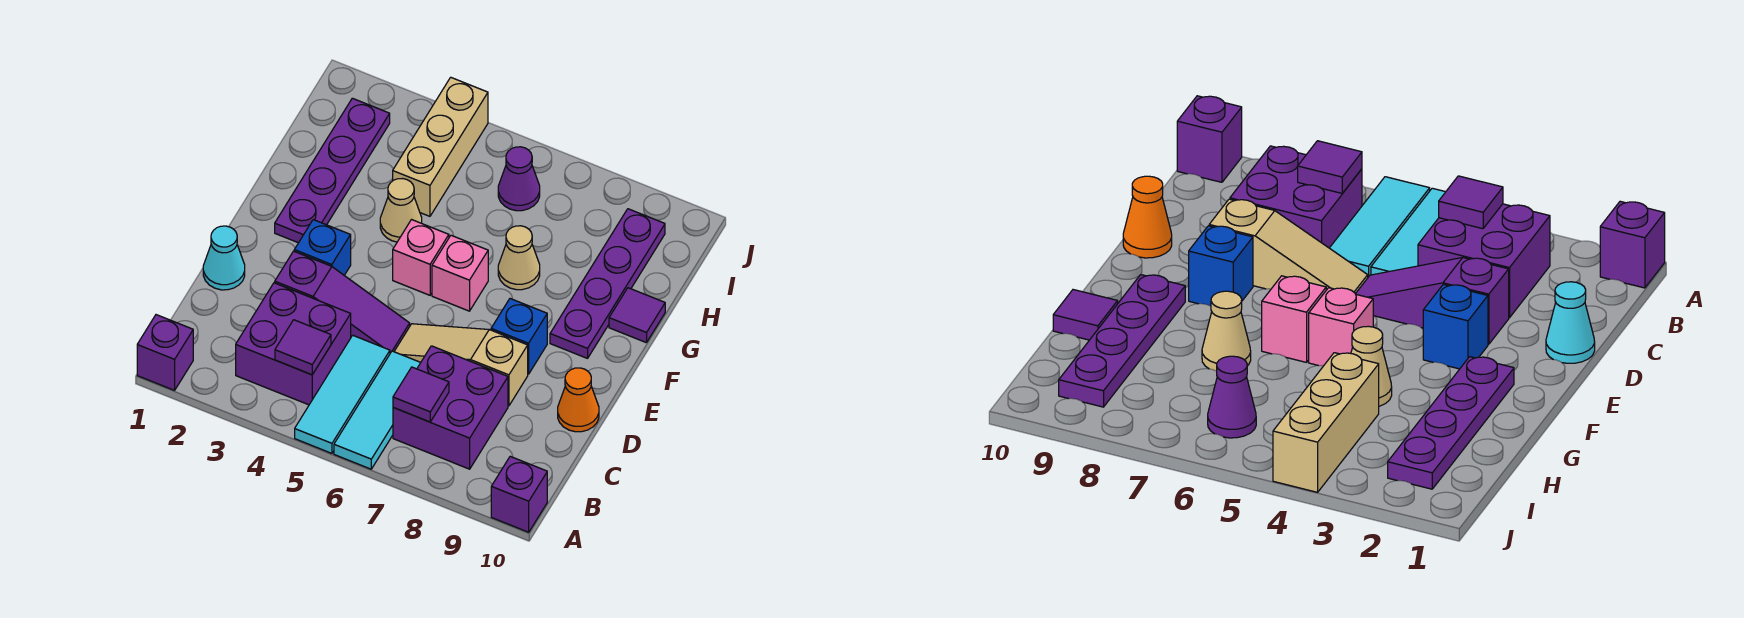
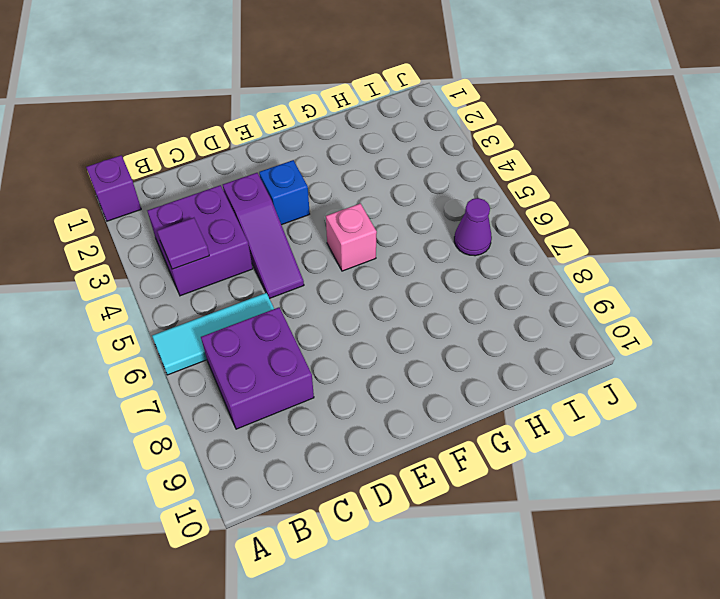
none -> cyan tile A5:C5 level 1
none -> purple brick A10 level 1
none -> cyan cone D1 level 1

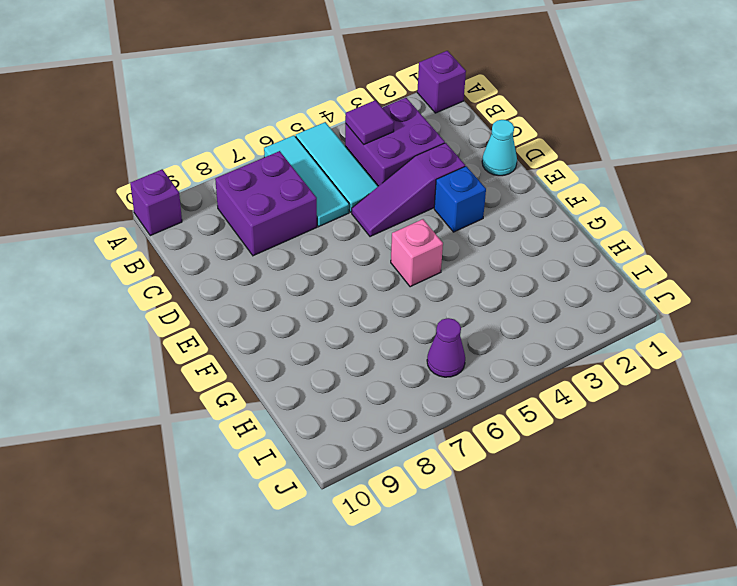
none -> tan slope D6:D8 level 1 top 8
none -> orange cone D10 level 1
none -> blue brick E8 level 1

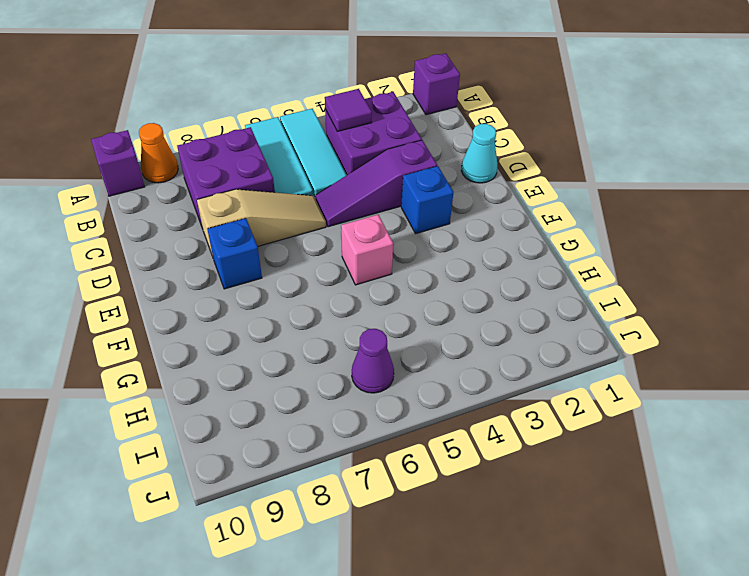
orange cone A9 level 1 -> orange cone D10 level 1
none -> purple plate F2:I2 level 1
none -> pink brick F6 level 1
none -> purple plate F9:I9 level 1

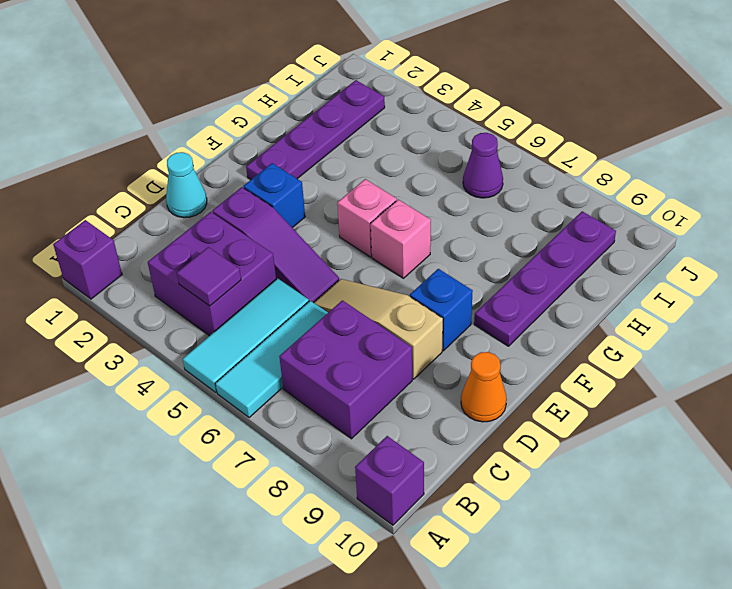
none -> tan cone G4 level 1
none -> tan cone G7 level 1
none -> purple tile G10 level 1

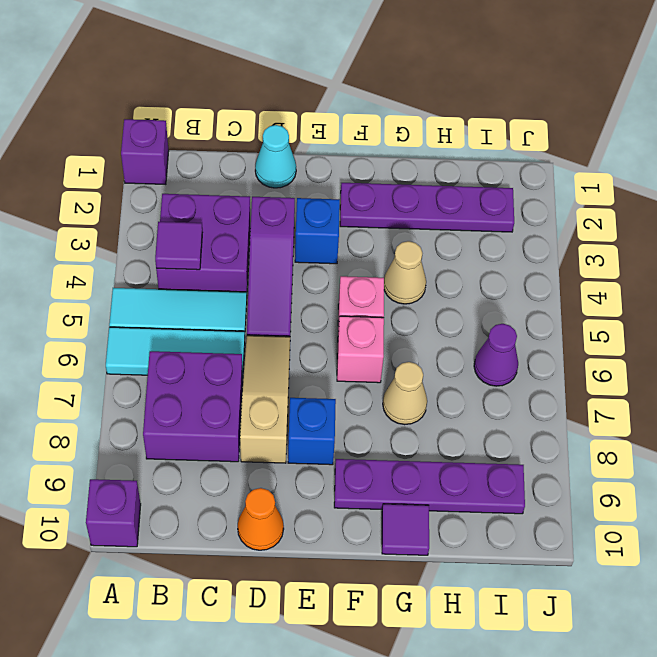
none -> tan brick H4:J4 level 1
none -> purple tile B7 level 2

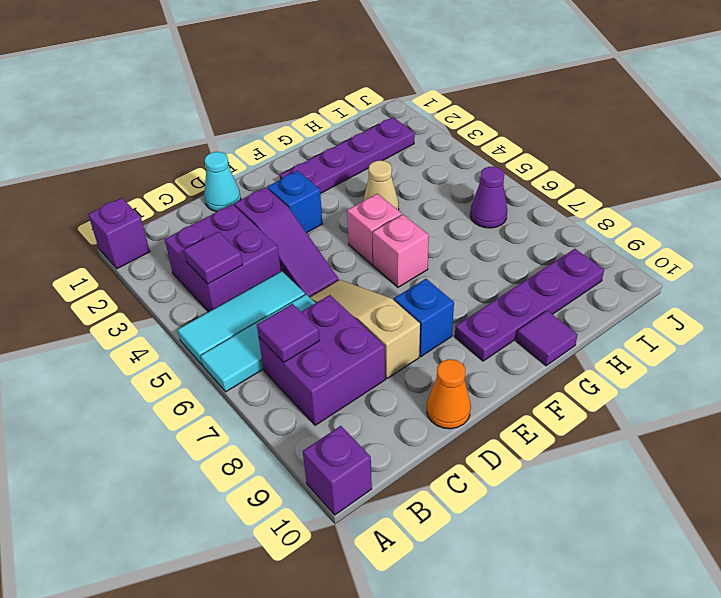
none -> tan cone G7 level 1
none -> tan brick H4:J4 level 1

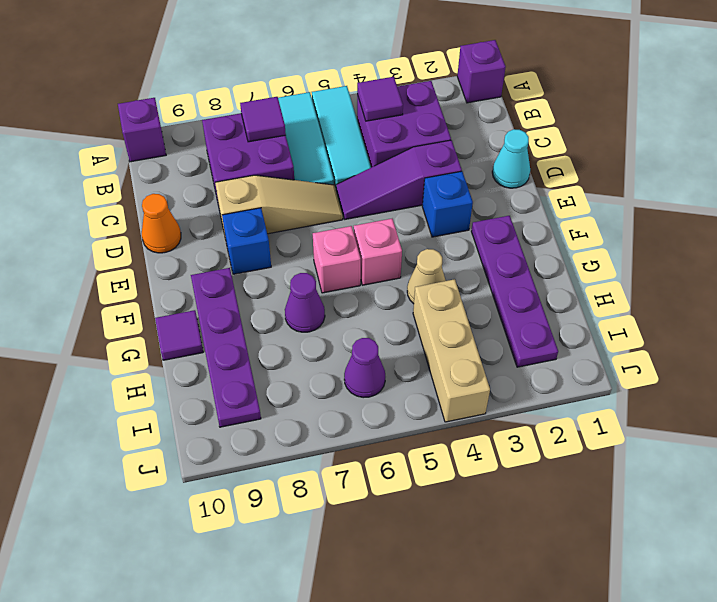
purple cone G7 level 1 -> tan cone G7 level 1

